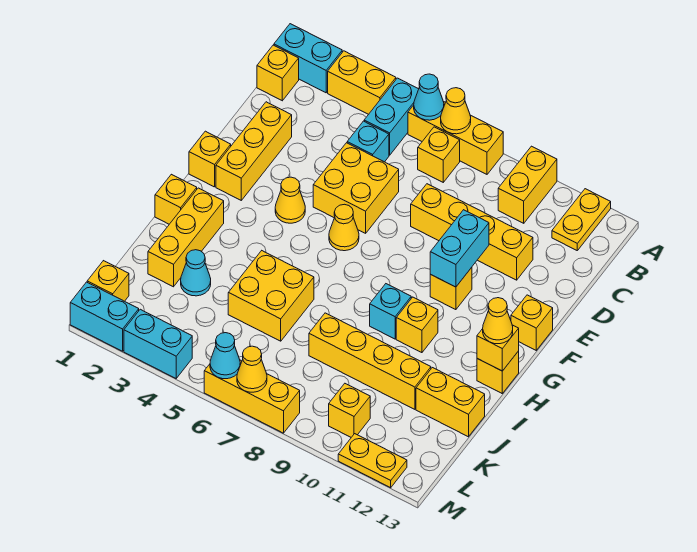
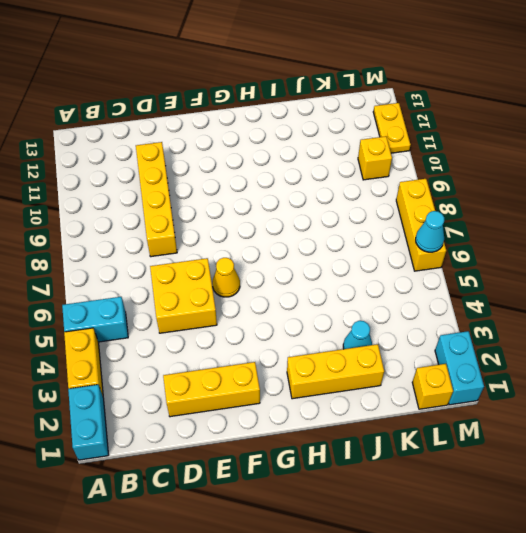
none -> yellow brick A6:A8 level 1
none -> yellow brick A10:B10 level 1
none -> yellow plate A12:B12 level 1
none -> yellow brick B1 level 1

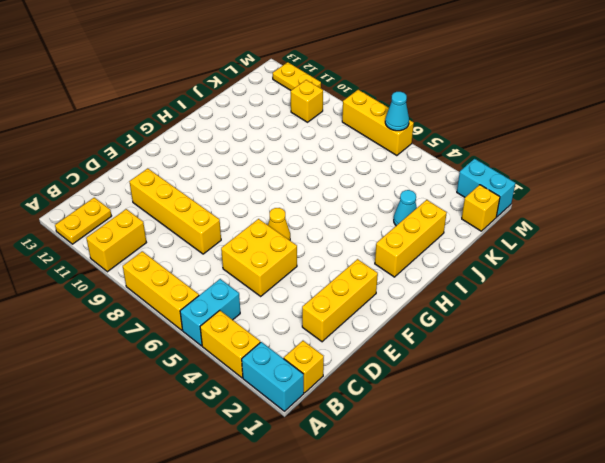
none -> yellow brick B7 level 1
none -> cyan brick C5 level 1
none -> yellow brick F1 level 1
none -> yellow cone F4 level 1

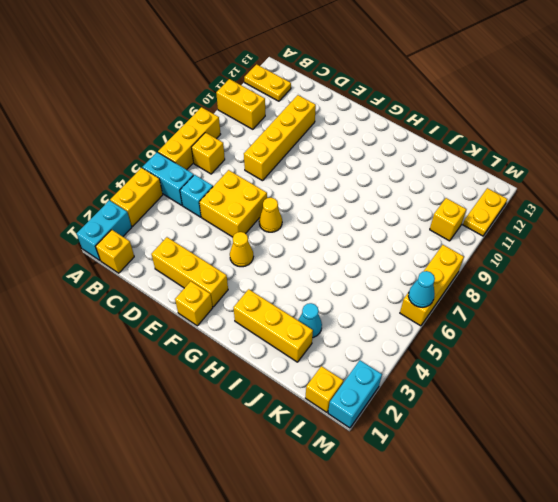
none -> yellow brick F10 level 1
none -> yellow brick F13 level 1
none -> yellow brick H1 level 1
none -> cyan brick H9 level 1

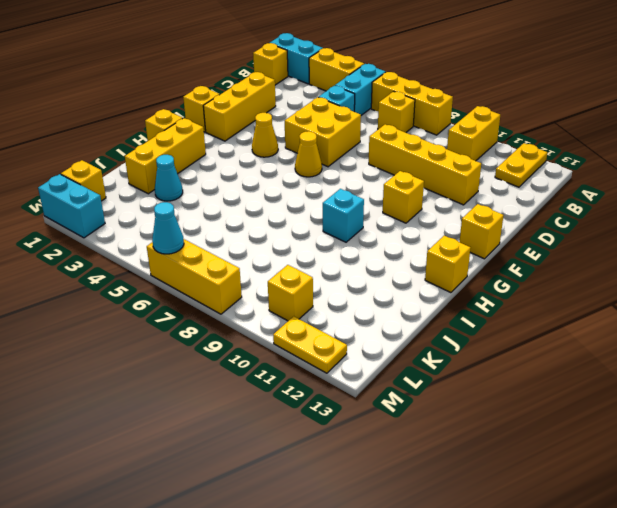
none -> yellow brick H10 level 1
none -> yellow brick I5:J6 level 1
none -> yellow brick J8:J11 level 1
none -> yellow brick J12:J13 level 1

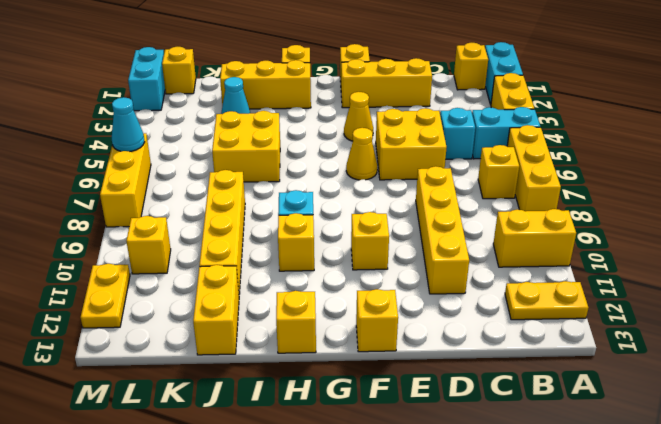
none -> cyan brick M3:M4 level 1
none -> cyan cone A6 level 2
none -> yellow cone A7 level 2
none -> cyan brick E10:F10 level 2

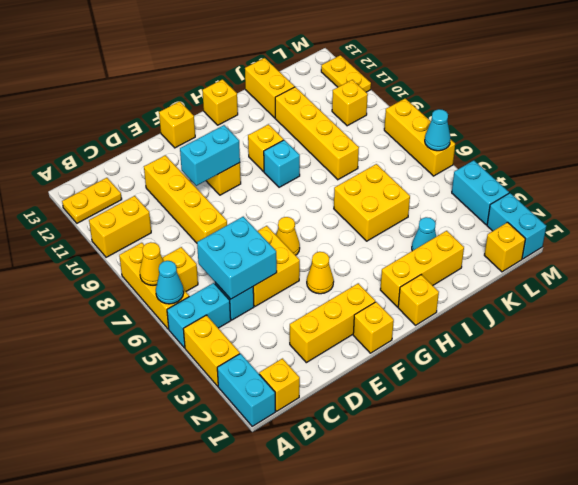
cyan brick C5:D6 level 2 -> none
none -> yellow brick H13 level 2
none -> yellow cone M7 level 2
none -> yellow cone H13 level 3

